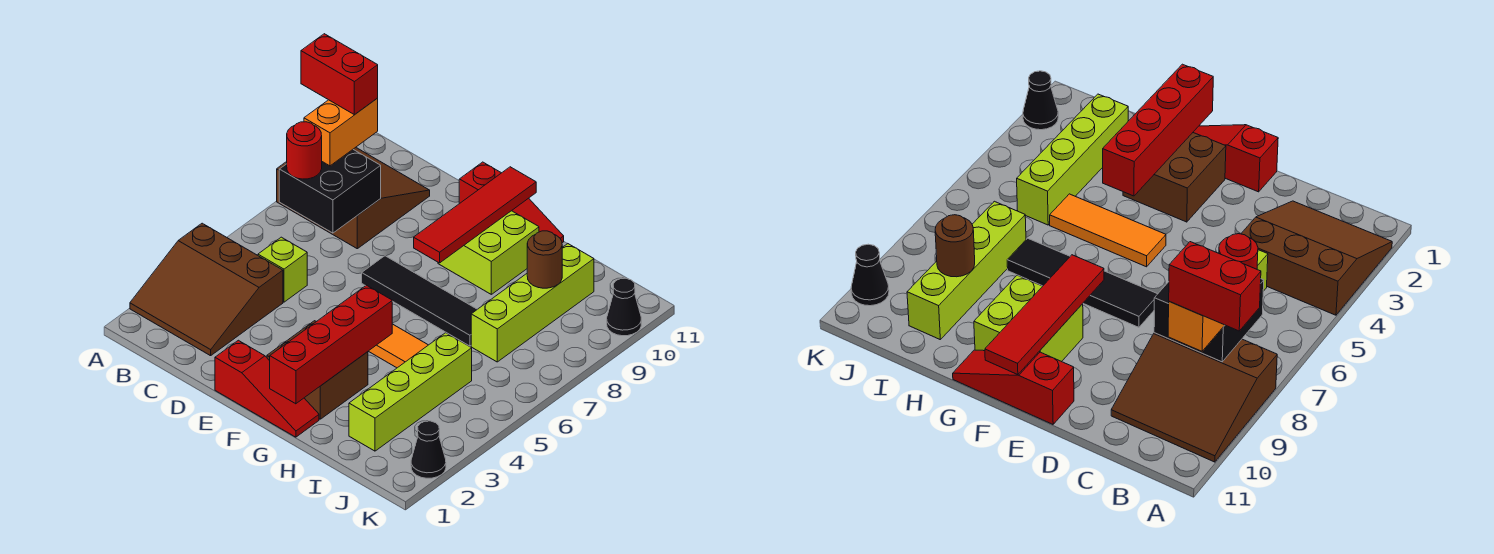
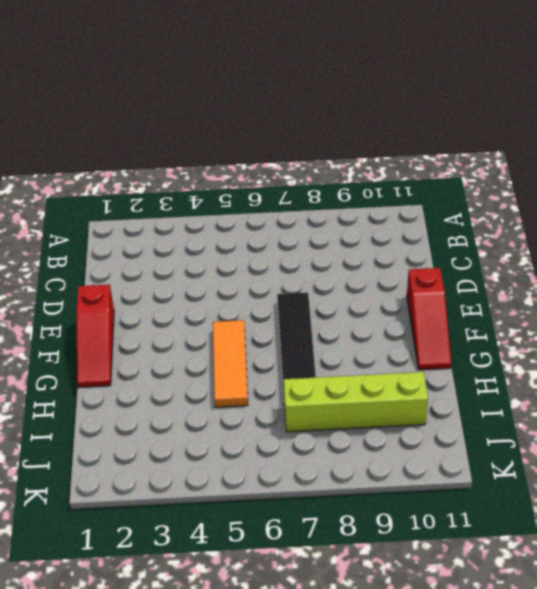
none -> brown slope A2:C4 level 1 top 4
none -> brown slope A8:C10 level 1 top 8
none -> lime brick C5 level 1

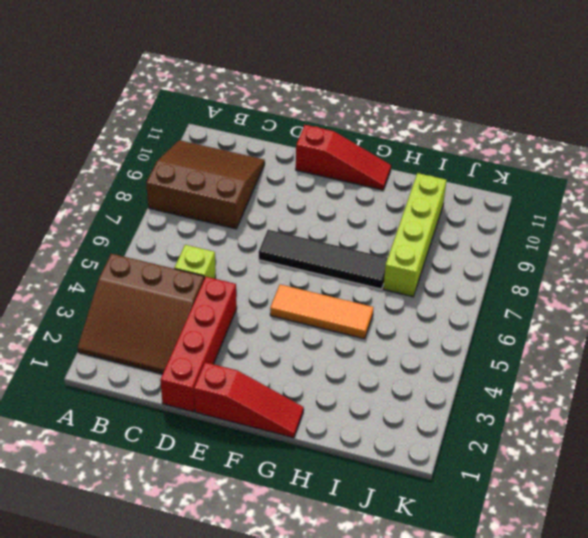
red brick D1:D4 level 1 -> red brick G1:G4 level 2
none -> brown brick F2:G3 level 1
none -> lime brick F9:G10 level 1
none -> lime brick I2:I5 level 1

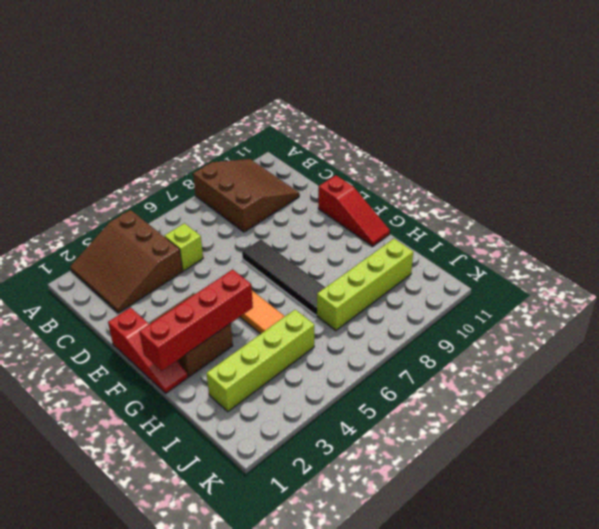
none -> lime brick F9:G10 level 1
none -> black cone K2 level 1
none -> black cone K10 level 1

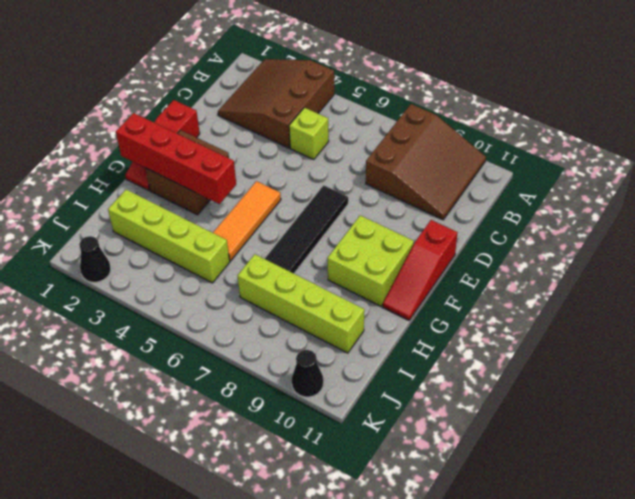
none -> black brick B7:C8 level 2
none -> red tile F8:F11 level 2
none -> brown round brick I9 level 2

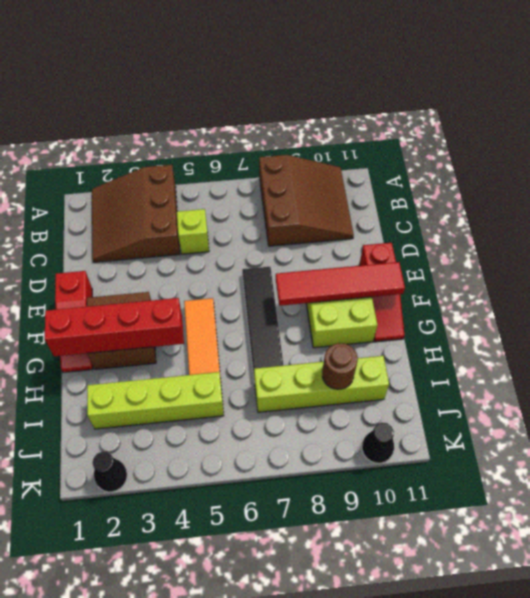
none -> black brick B7:C8 level 2
none -> red round brick B7 level 3
none -> orange brick B8:B9 level 3

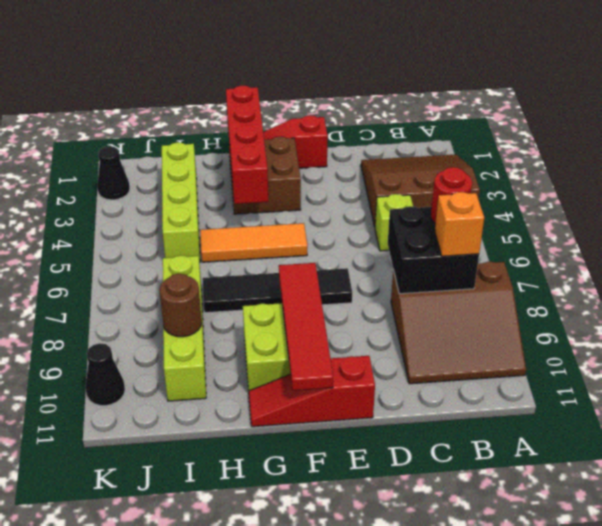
orange brick B8 level 3 -> orange brick B8:B9 level 3
none -> red brick A9:B9 level 4

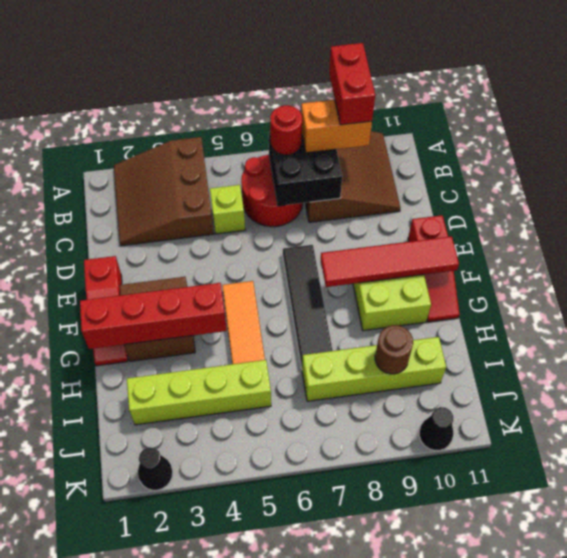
red round brick B6:C7 level 1 -> none

